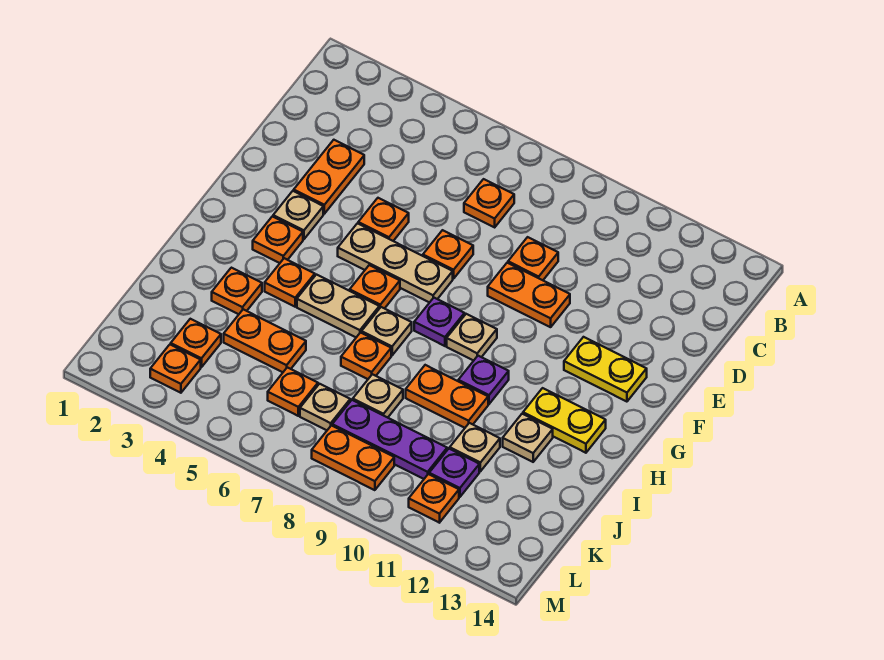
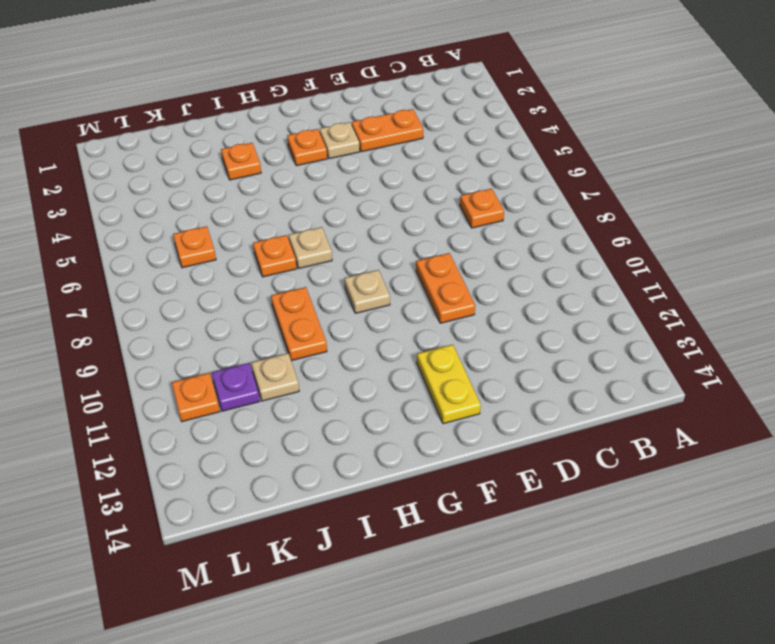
none -> orange plate D9 level 1
none -> orange plate E5 level 1
none -> orange plate E7 level 1
none -> tan plate F5:F7 level 1

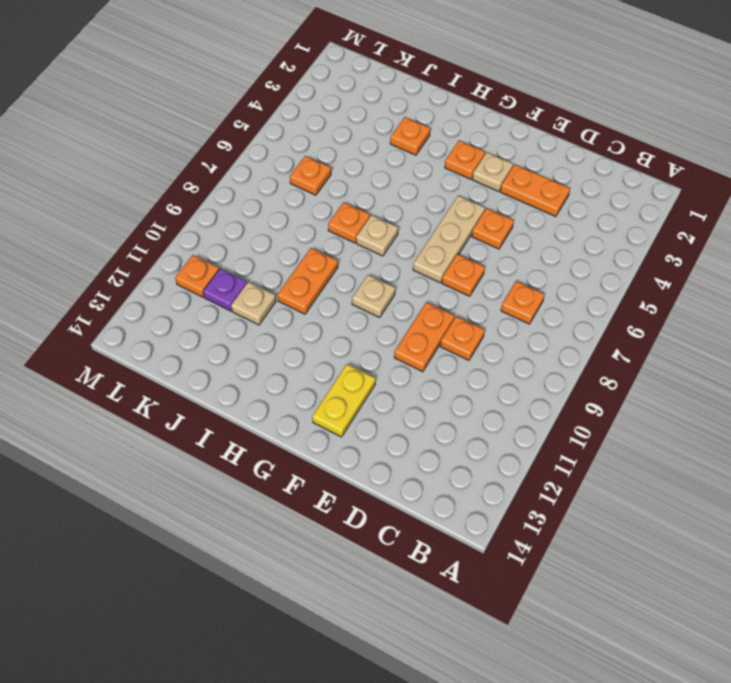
none -> orange plate G6 level 1
none -> purple plate G8 level 1
none -> orange plate H4 level 1
none -> tan plate H5:H6 level 1

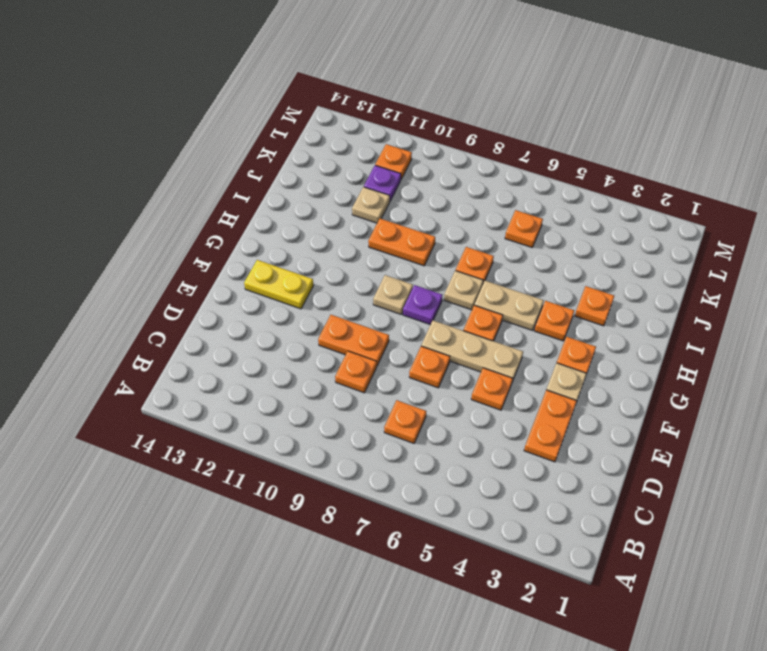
none -> purple plate H10 level 1
none -> yellow plate H12:H13 level 1
none -> tan plate I12 level 1
none -> orange plate J4:J5 level 1

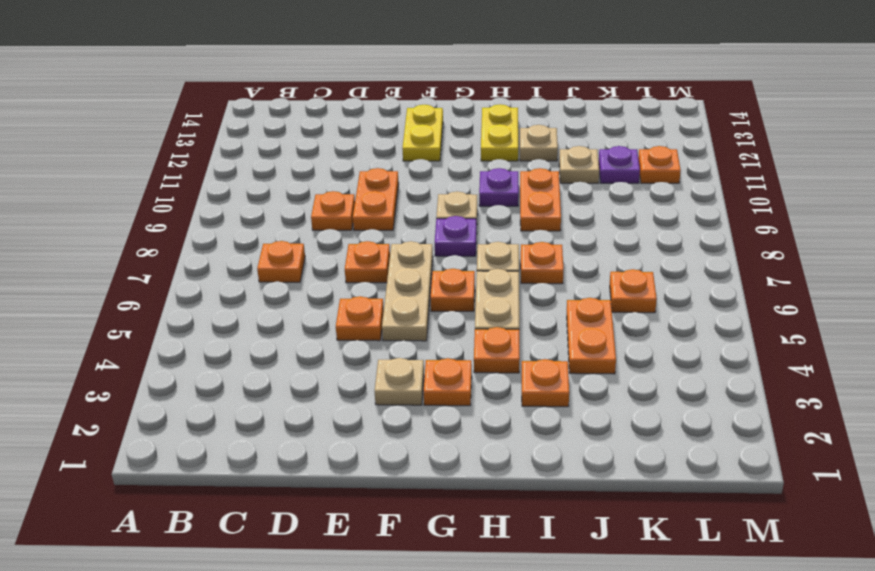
none -> orange plate D3:E3 level 1
none -> tan plate J8 level 1
none -> orange plate K3 level 1
none -> tan plate K7 level 1

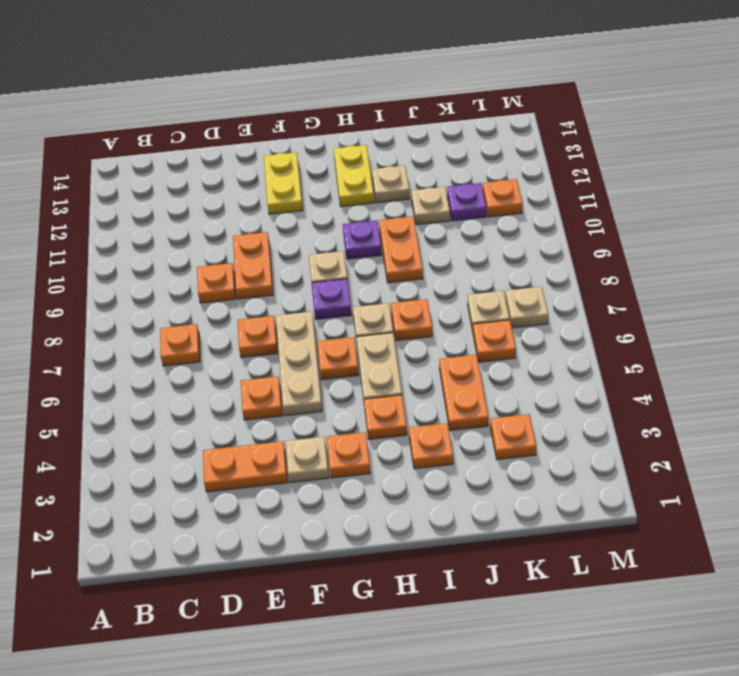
tan plate L7 level 1 -> tan plate J8 level 1
none -> purple plate K8:K10 level 1
none -> orange plate L3 level 1
none -> orange plate L8:L9 level 1

